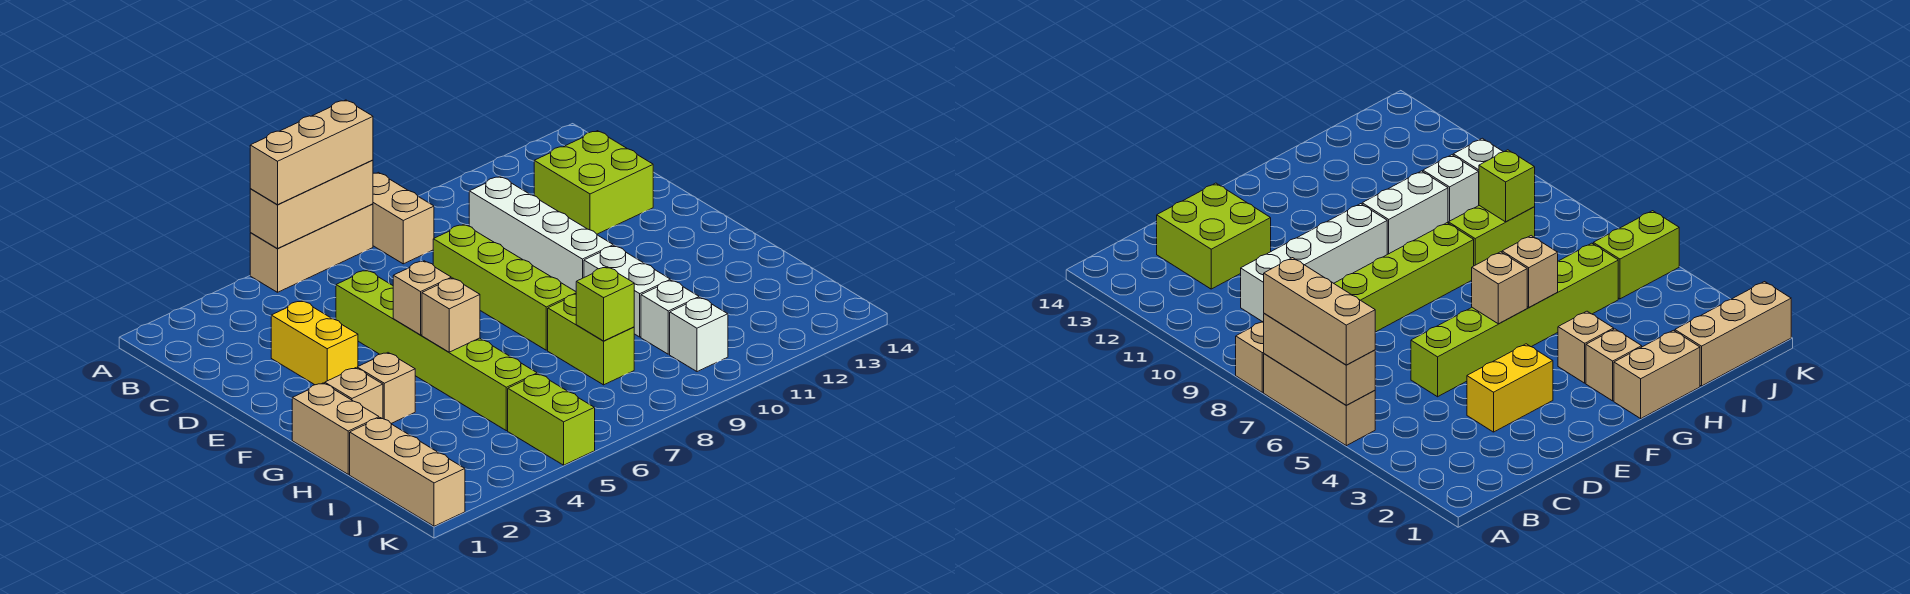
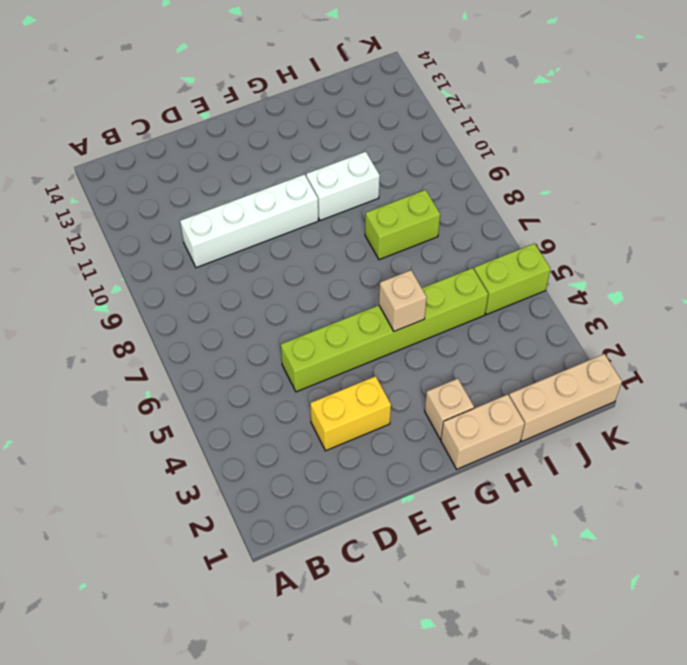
none -> tan brick A5:A7 level 1
none -> tan brick A8:B8 level 1
none -> lime brick C12:D13 level 1

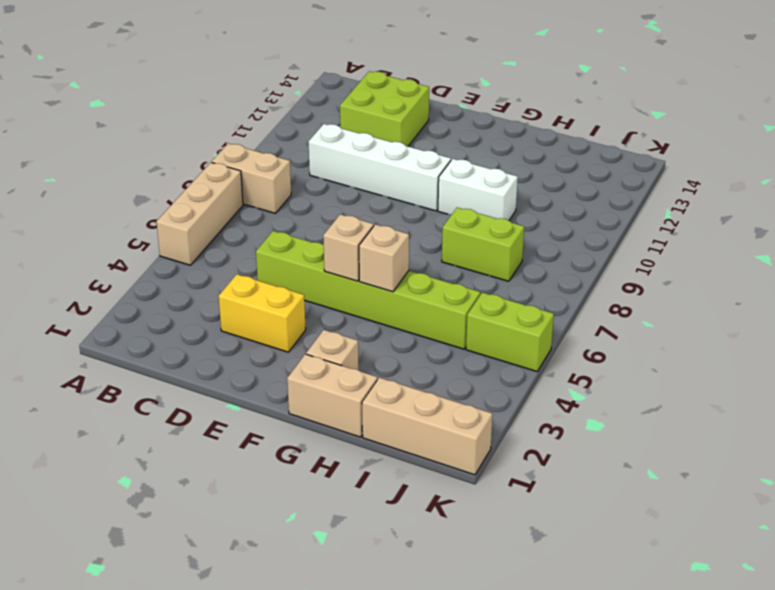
none -> lime brick D8:G8 level 1
none -> tan brick G3 level 1
none -> white brick I10 level 1

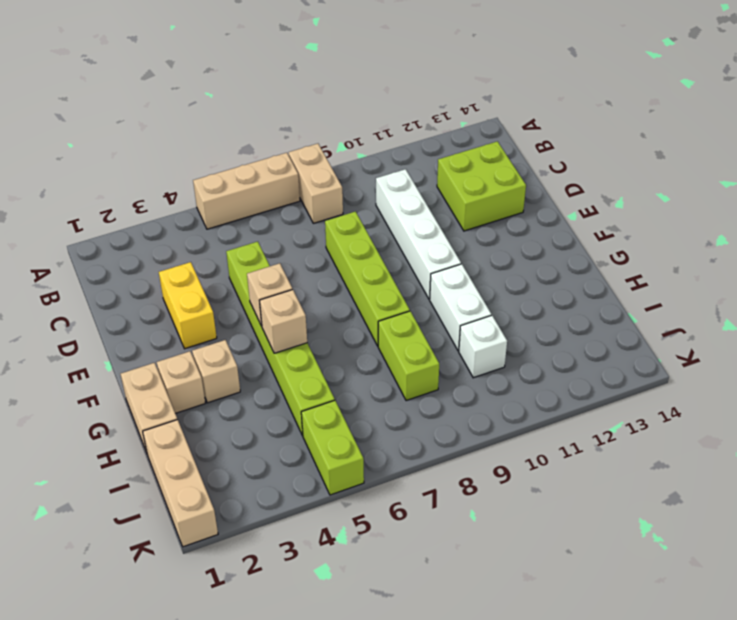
none -> white brick J10 level 1
none -> tan brick A5:A7 level 2
none -> lime brick I8 level 2

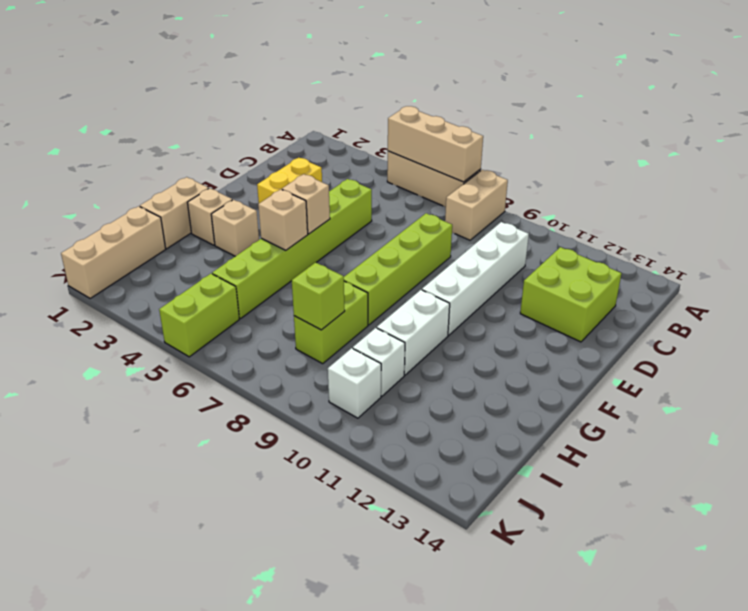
none -> tan brick A5:A7 level 3

